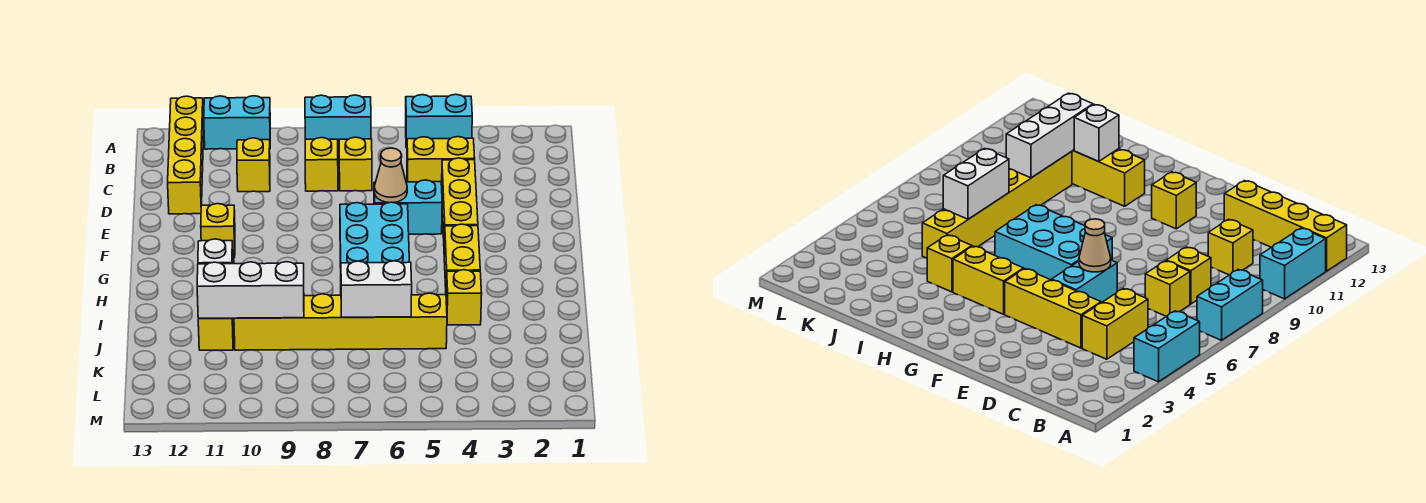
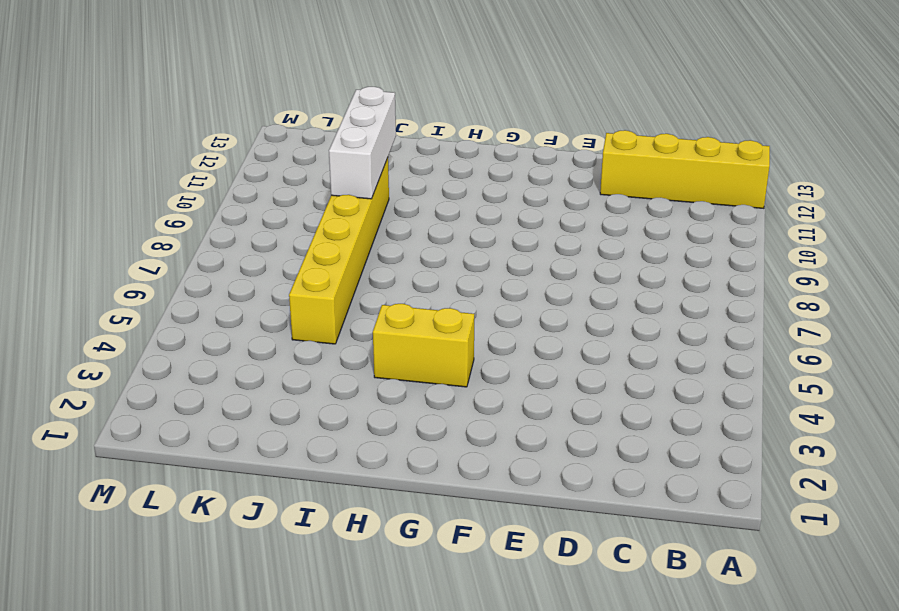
none -> cyan brick A4:A5 level 1
none -> cyan brick A7:A8 level 1
none -> cyan brick A10:A11 level 1

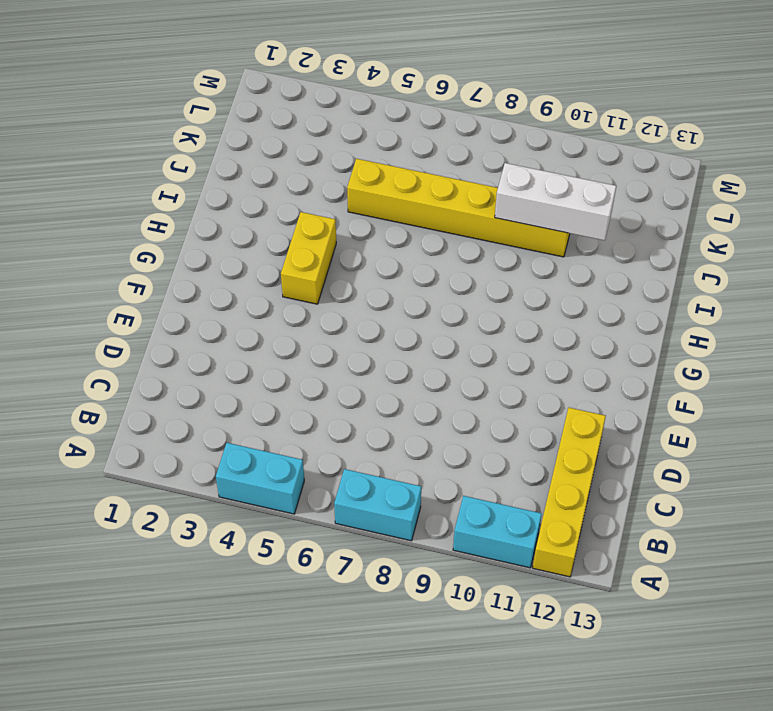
none -> yellow brick C4:C5 level 1
none -> yellow brick C7 level 1
none -> yellow brick C8 level 1

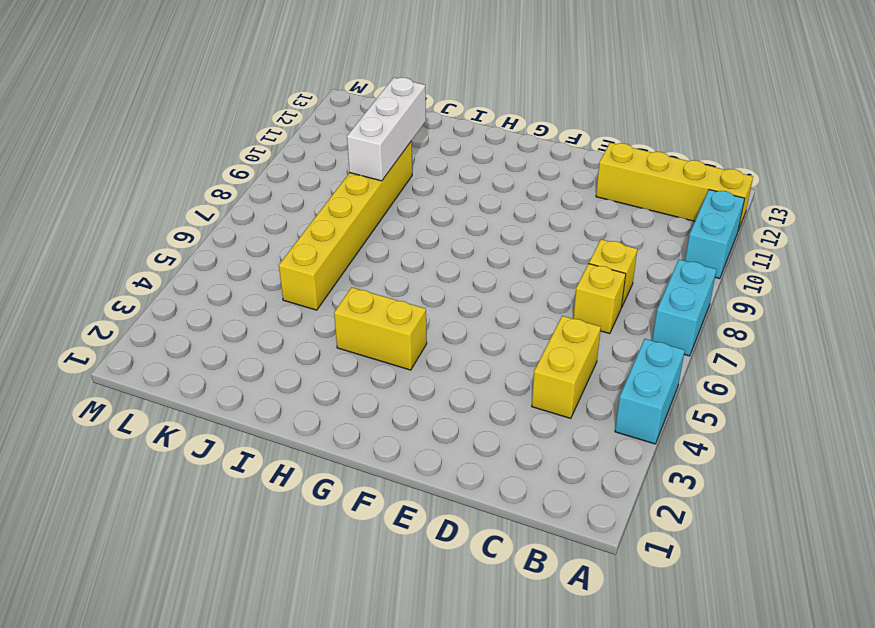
none -> yellow brick C10 level 1
none -> yellow brick D4:F4 level 1
none -> cyan brick E5:E6 level 1

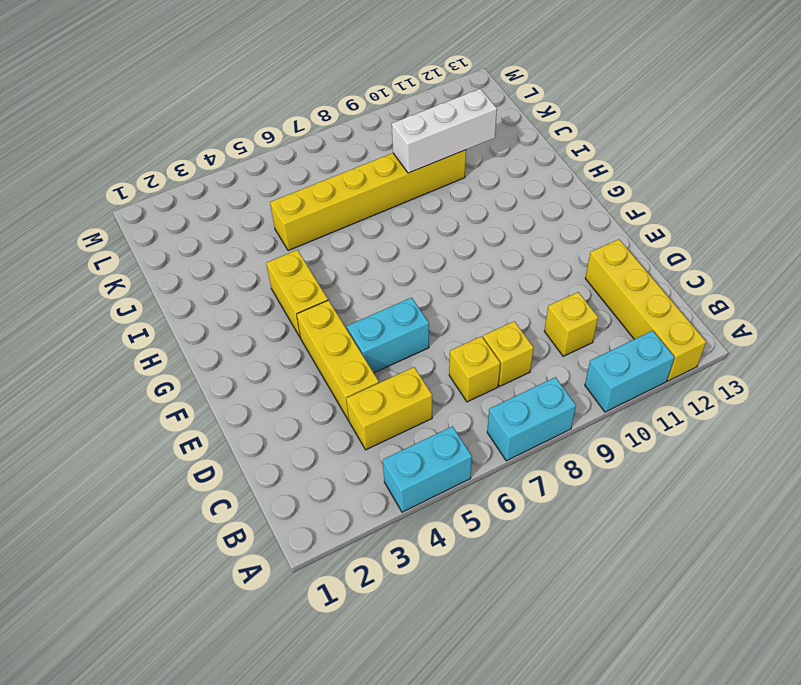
none -> cyan brick F6:H7 level 1
none -> yellow brick F11 level 1
none -> yellow brick H11:J11 level 1

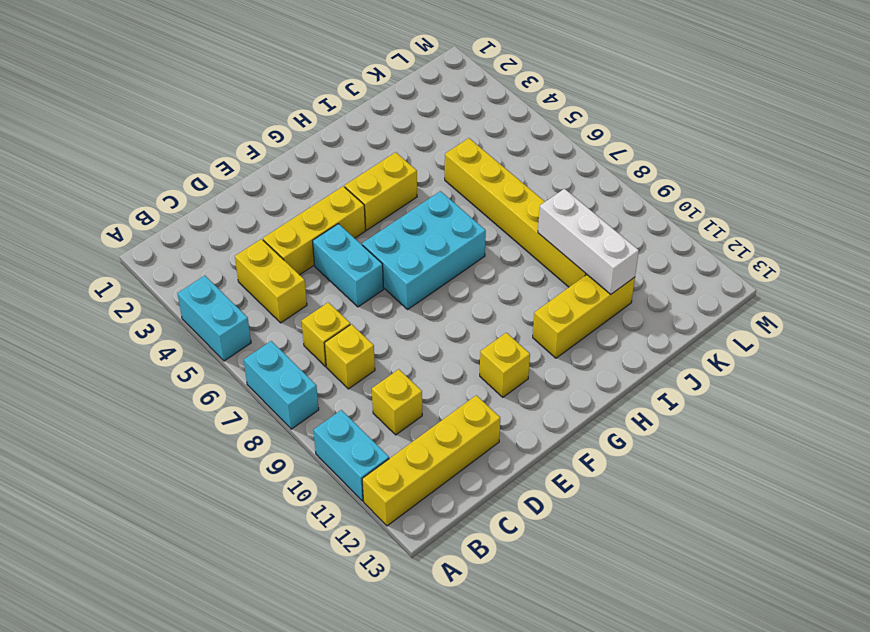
none -> yellow brick I4 level 1
none -> tan cone E6 level 2
none -> white brick I11 level 2

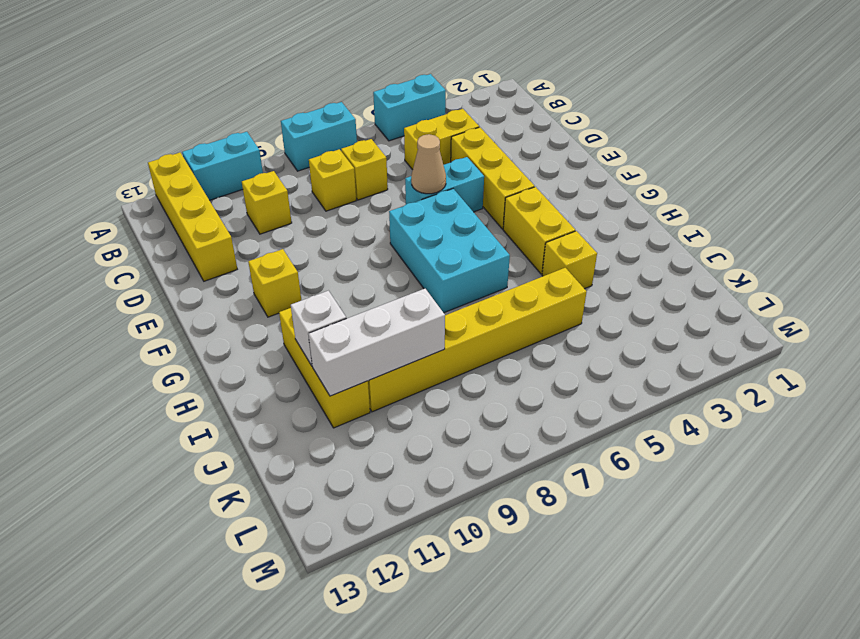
none -> white brick J6:J7 level 2

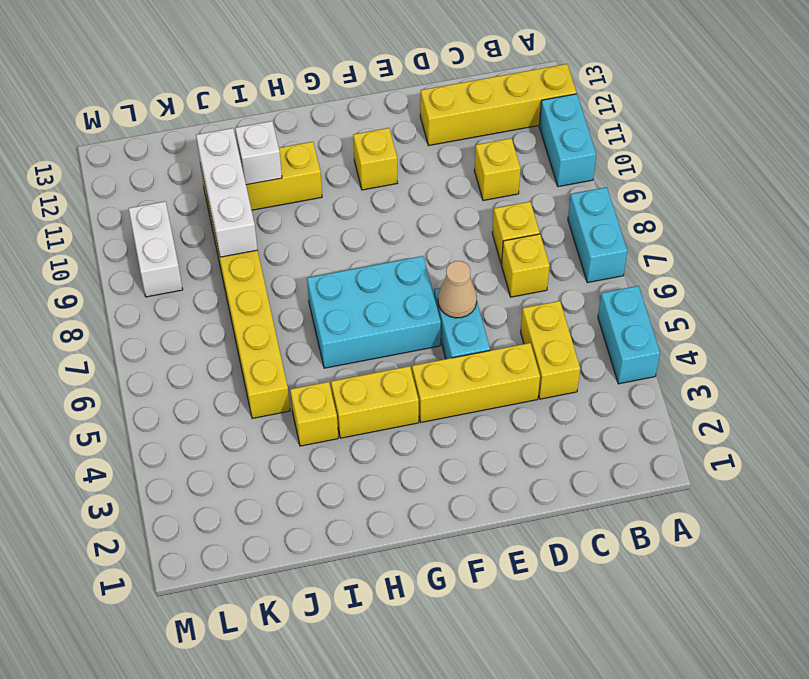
white brick L9:L10 level 1 -> white brick J6:J7 level 2

